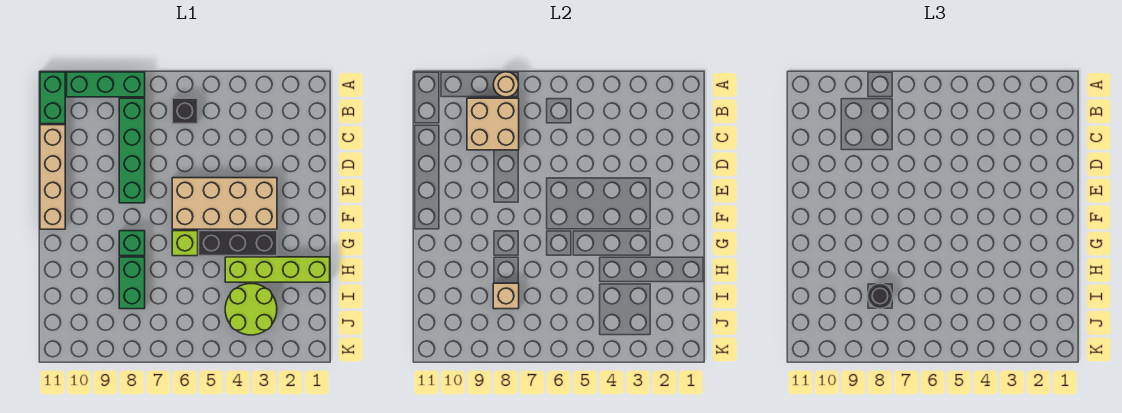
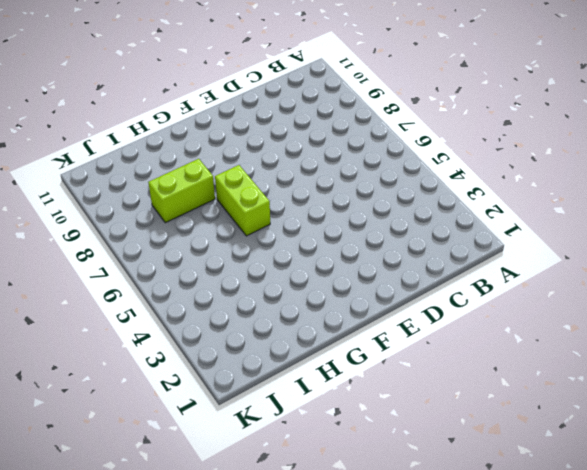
lime brick G6:G7 level 1 -> lime brick G6 level 1
lime brick H8:I8 level 1 -> green brick H8:I8 level 1
none -> green brick A8:A10 level 1
none -> green brick A11:B11 level 1
none -> black brick B6 level 1

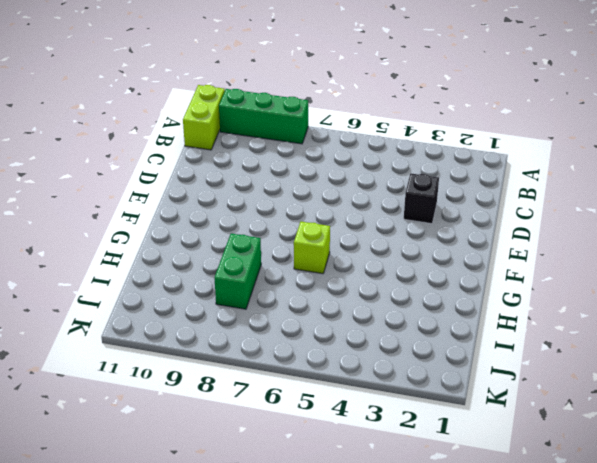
lime brick A11:B11 level 1 -> green brick A11:B11 level 1
black brick D3 level 1 -> black brick B6 level 1
none -> green brick B8:E8 level 1
none -> tan brick C11:F11 level 1
none -> tan brick E3:F6 level 1

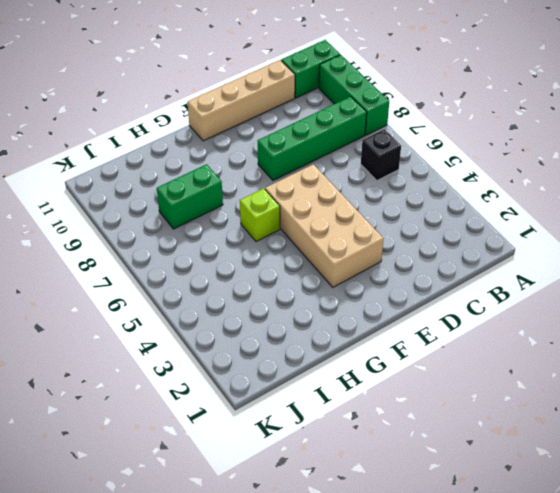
none -> black brick G3:G5 level 1
none -> green brick G8 level 1
none -> lime brick H1:H4 level 1

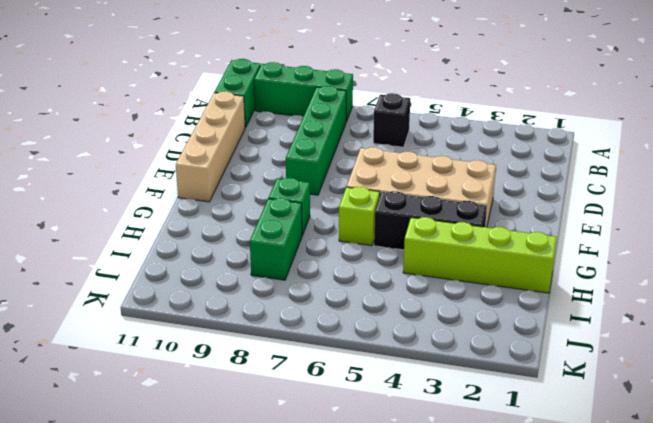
none -> lime round brick I3:J4 level 1
none -> tan round brick A8 level 2
none -> tan brick B8:C9 level 2

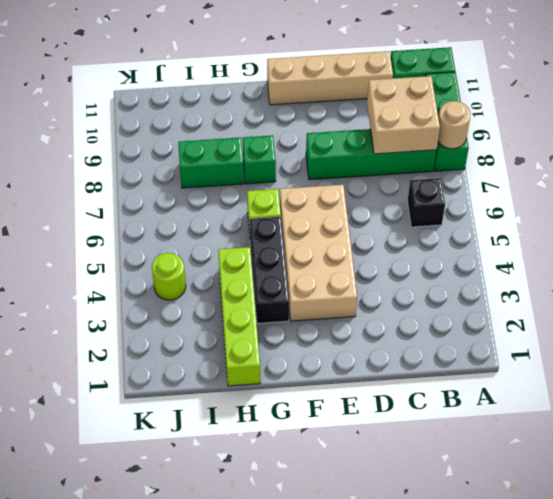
lime round brick J4 level 1 -> lime round brick I3:J4 level 1
none -> tan brick I8 level 2
none -> black round brick I8 level 3

